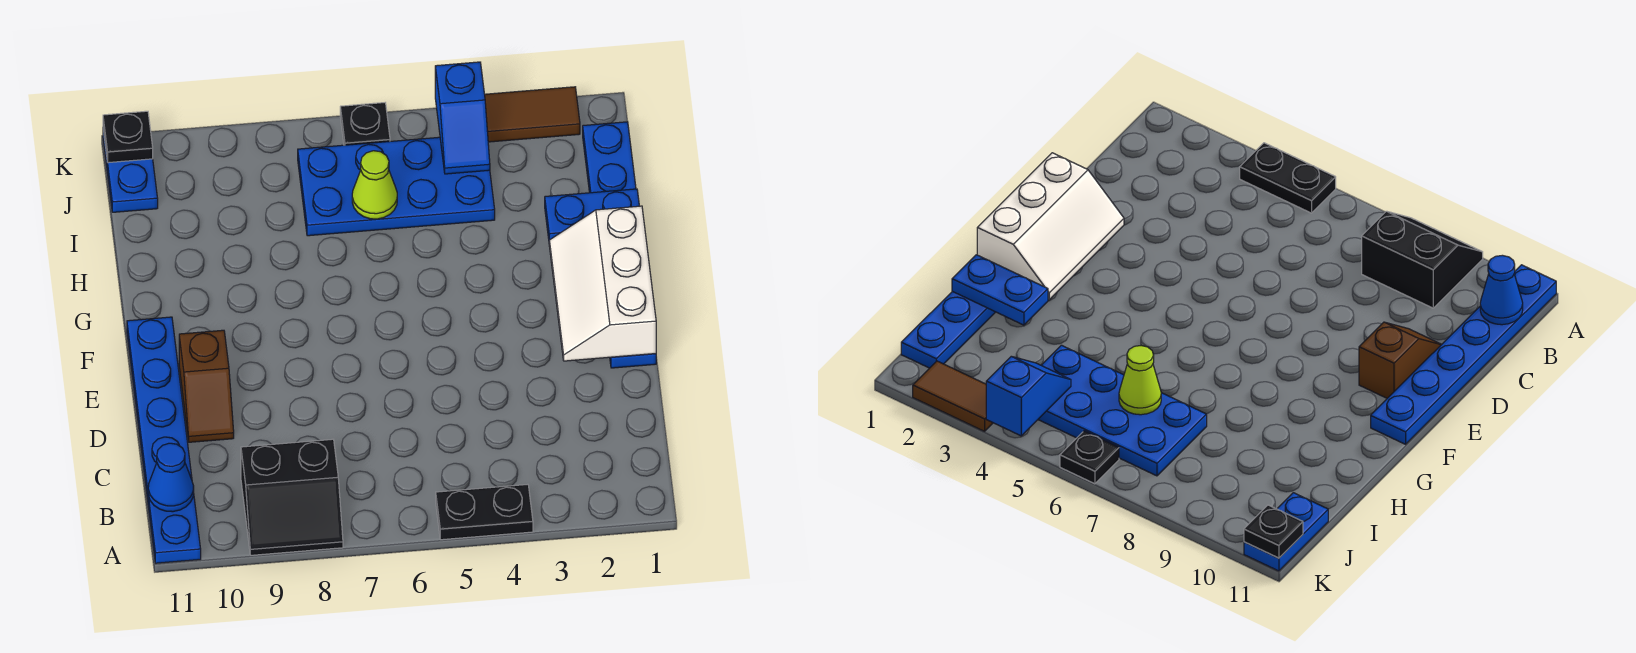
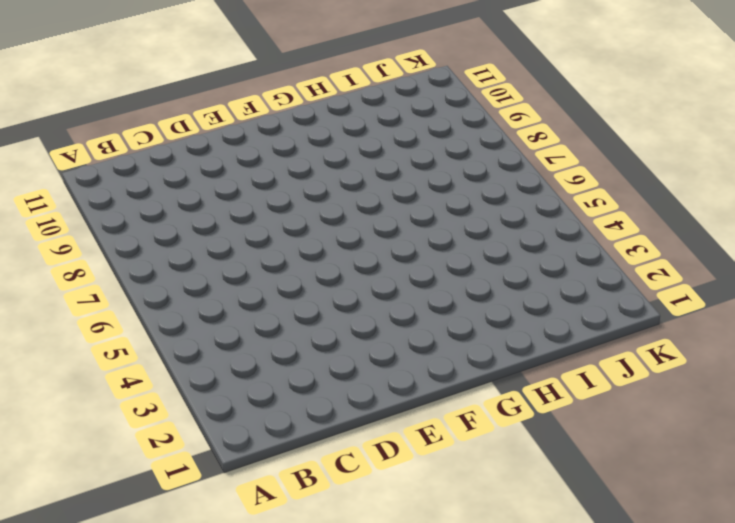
none -> black plate A4:A5 level 1
none -> black slope A8:B9 level 1 top B
none -> blue plate A11:F11 level 1

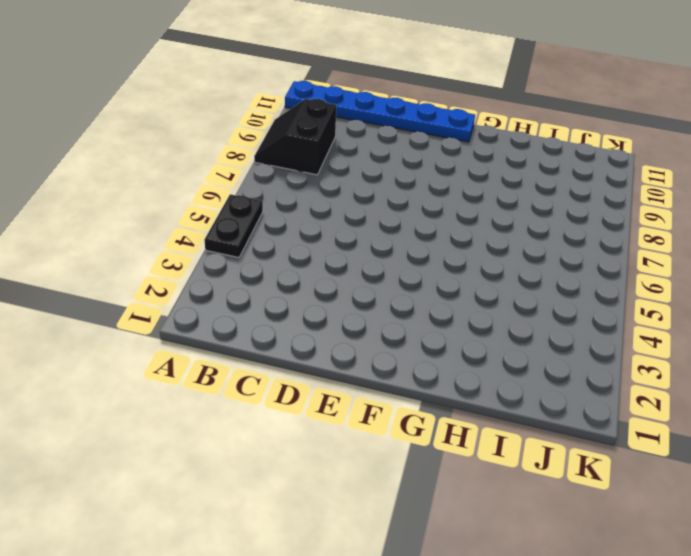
none -> brown slope D10:E10 level 1 top E
none -> blue plate E1:J1 level 1
none -> blue plate I4:J7 level 1

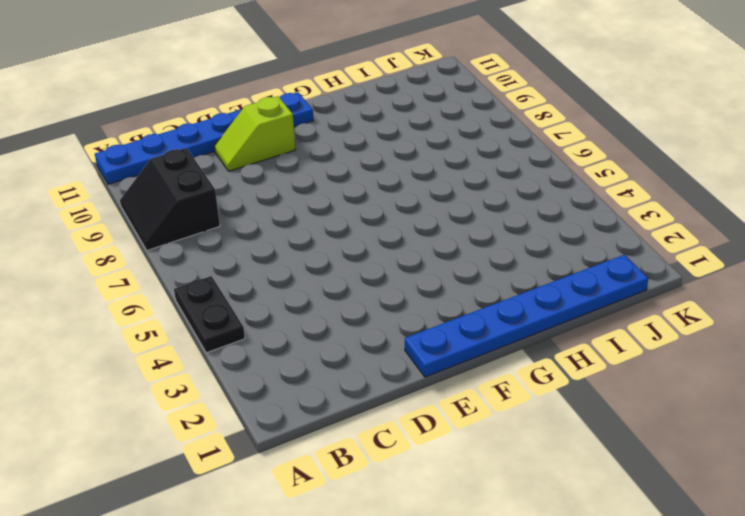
lime slope D10:E10 level 1 top E -> brown slope D10:E10 level 1 top E
none -> blue plate I4:J7 level 1
none -> blue plate J11:K11 level 1
none -> brown tile K2:K3 level 1

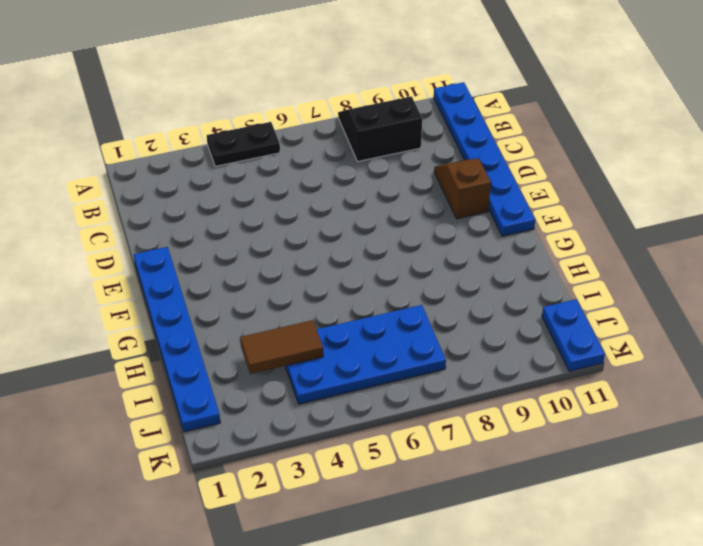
brown tile I3:I4 level 2 -> brown tile K2:K3 level 1
none -> black plate K6 level 1
none -> blue cone B11 level 2
none -> white slope E1:G2 level 2 top 1

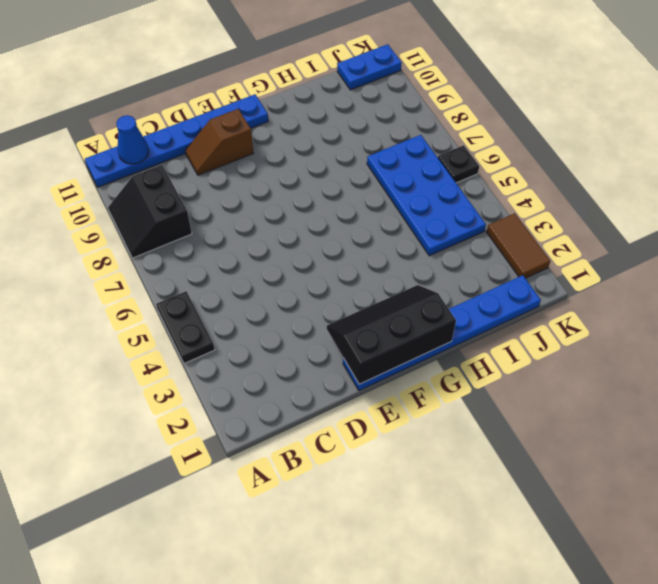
black slope E1:G2 level 2 top 1 -> white slope E1:G2 level 2 top 1
none -> blue plate H1:H2 level 2
none -> lime cone I6 level 2
none -> blue slope J4:K4 level 2 top K

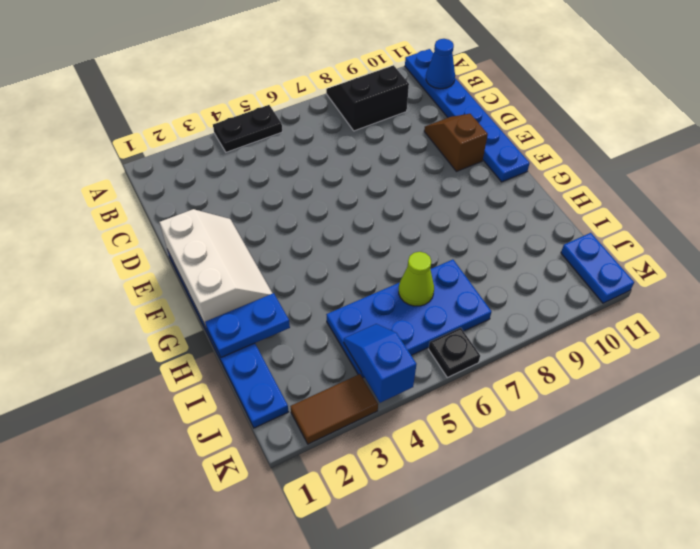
none -> black plate K11 level 2

